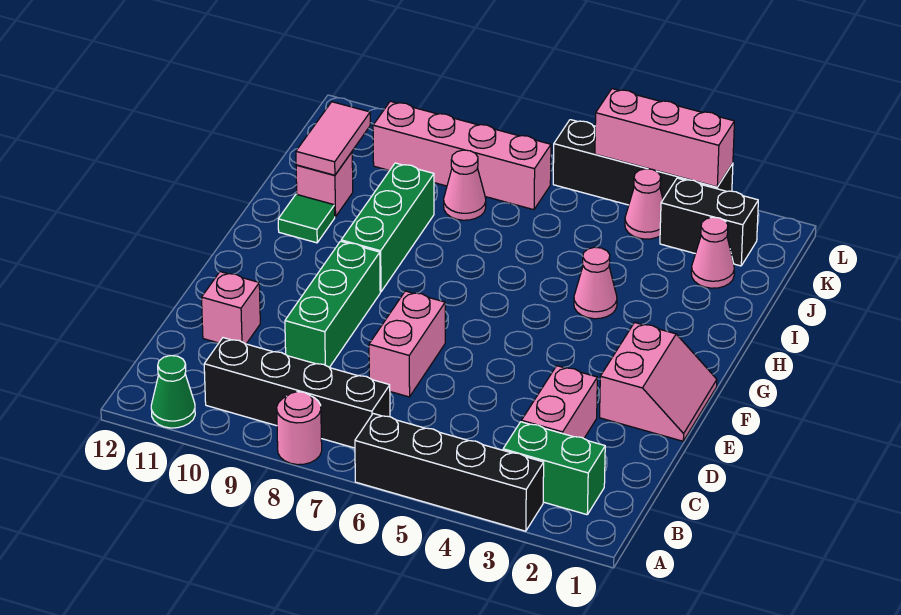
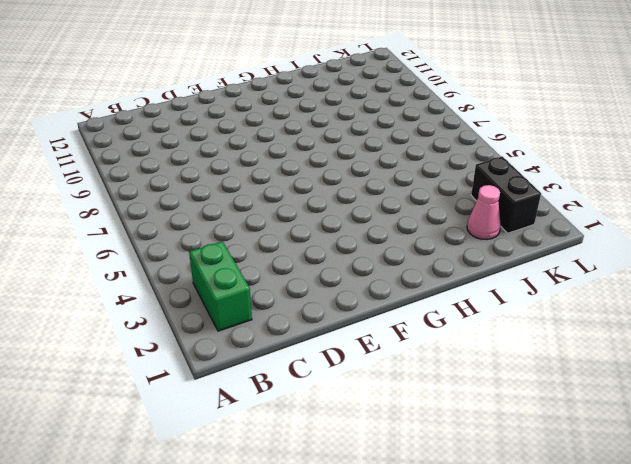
none -> black brick A3:A6 level 1
none -> pink round brick A8 level 1
none -> green cone A11 level 1

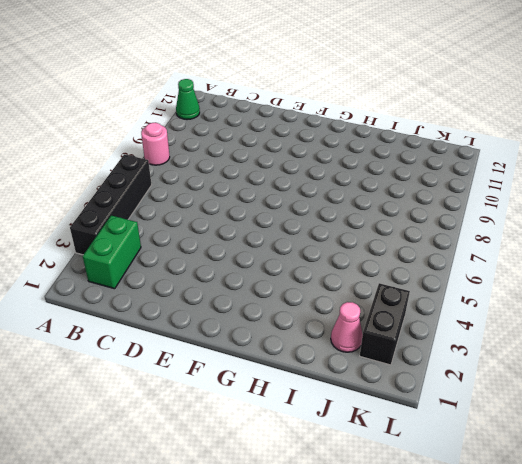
none -> black brick B7:B10 level 1
none -> pink brick C3:D3 level 1
none -> pink brick D7:E7 level 1

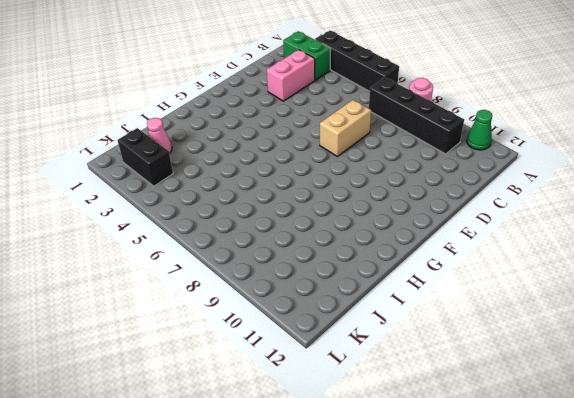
tan brick D7:E7 level 1 -> pink brick D7:E7 level 1
none -> green brick D9:F9 level 1
none -> pink brick D11 level 1
none -> pink slope E1:F2 level 1 top 2

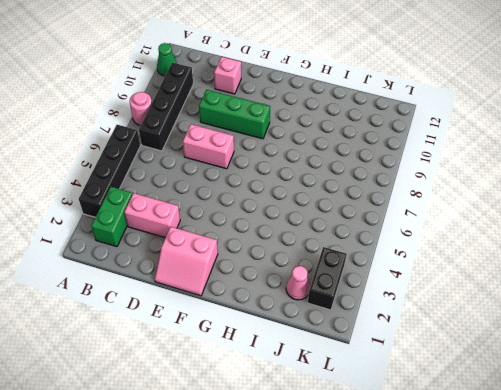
none -> green brick G9:I9 level 1
none -> pink cone H4 level 1
none -> green tile H11 level 1

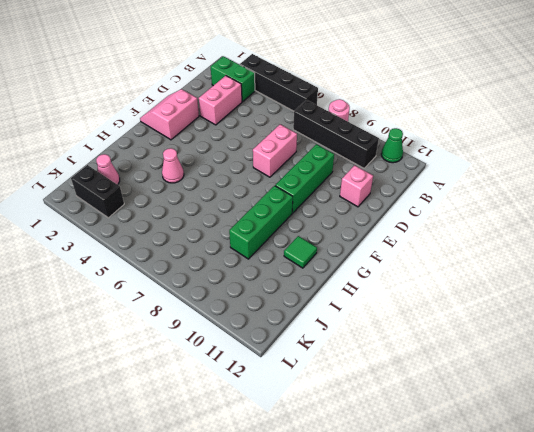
none -> pink brick I11 level 1
none -> pink cone J8 level 1
none -> pink cone K4 level 1

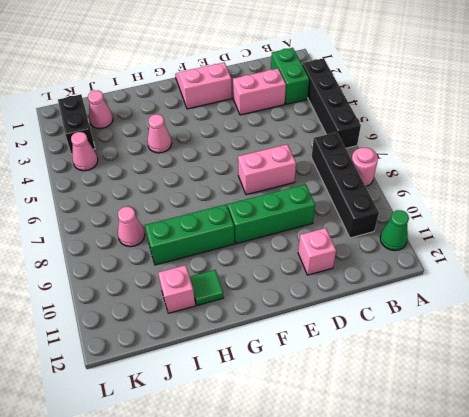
none -> pink brick K7:K10 level 1
none -> black brick L3:L6 level 1
none -> pink tile I11:J11 level 2

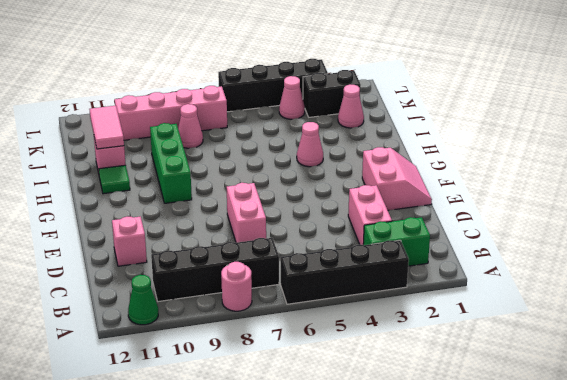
none -> green brick D9:F9 level 1
none -> pink brick L3:L5 level 2

